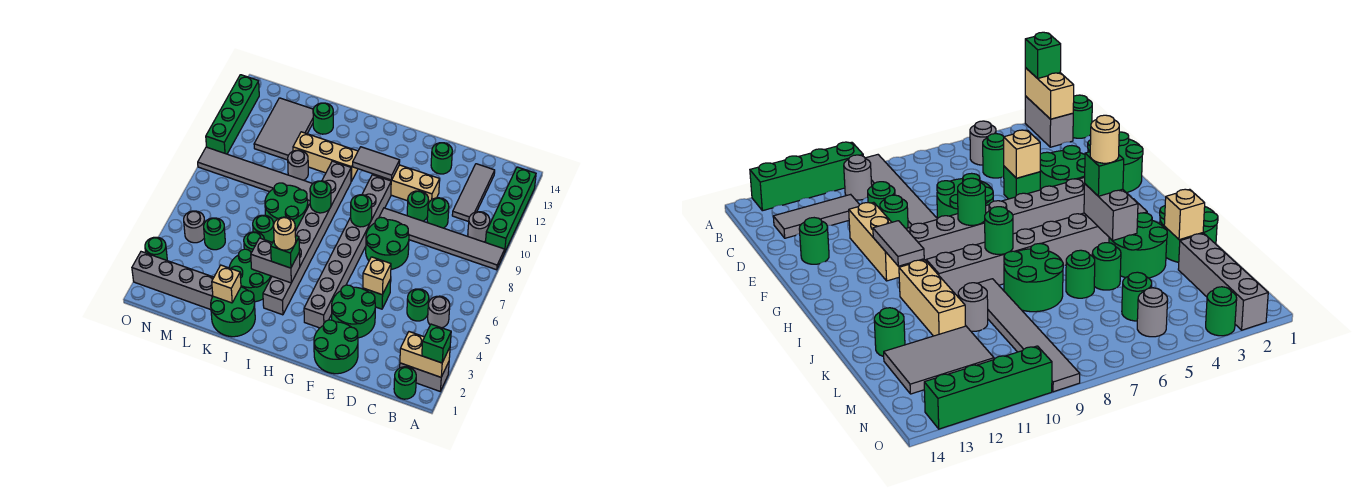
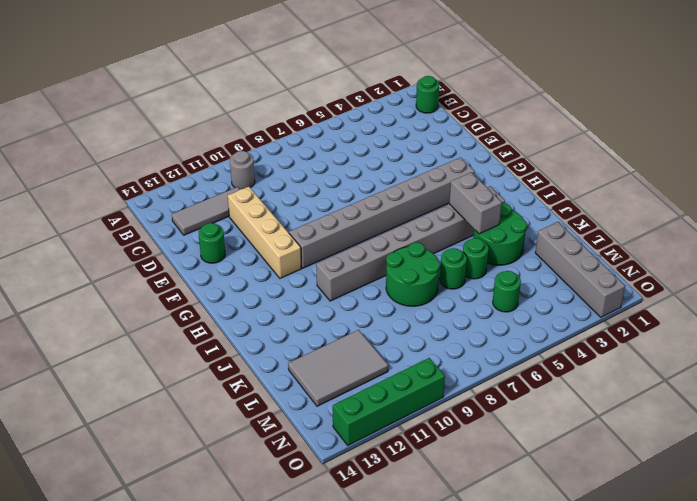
tan brick D11:G11 level 1 -> tan brick E11:G11 level 1
none -> grey brick A2:B2 level 1
none -> grey tile A9:F9 level 1
none -> green brick A10:A13 level 1
none -> grey round brick B5 level 1

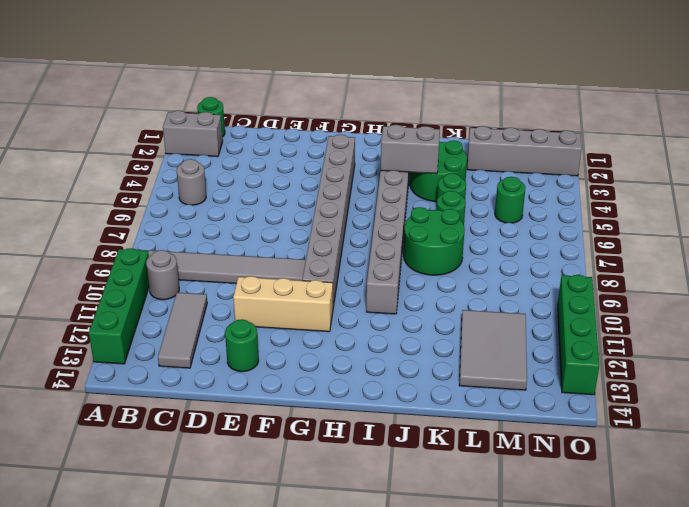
none -> green round brick C5 level 1
none -> green round brick D10 level 1
none -> green round brick E1:F2 level 1
none -> green round brick E3:F4 level 1

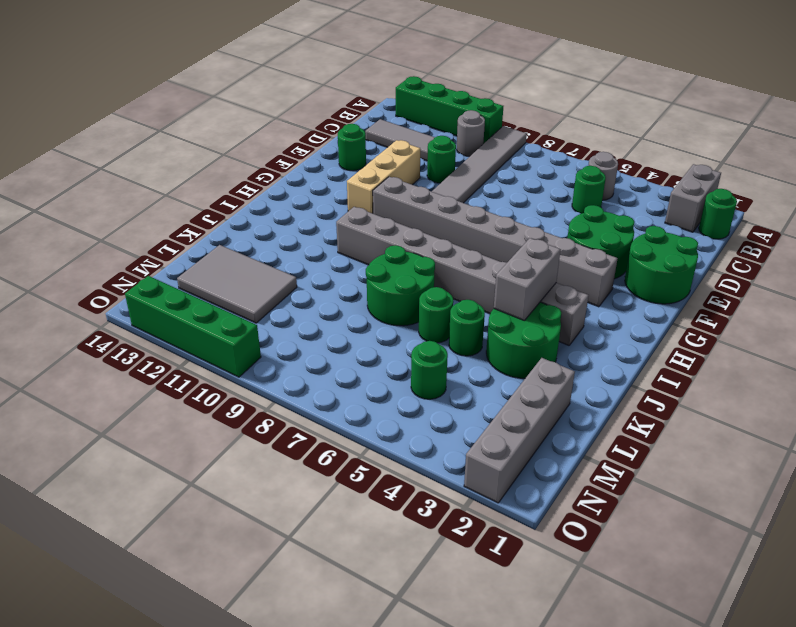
none -> green brick E5 level 1
none -> green round brick E7:F8 level 1
none -> green round brick E10 level 1
none -> tan brick I11:K11 level 1

